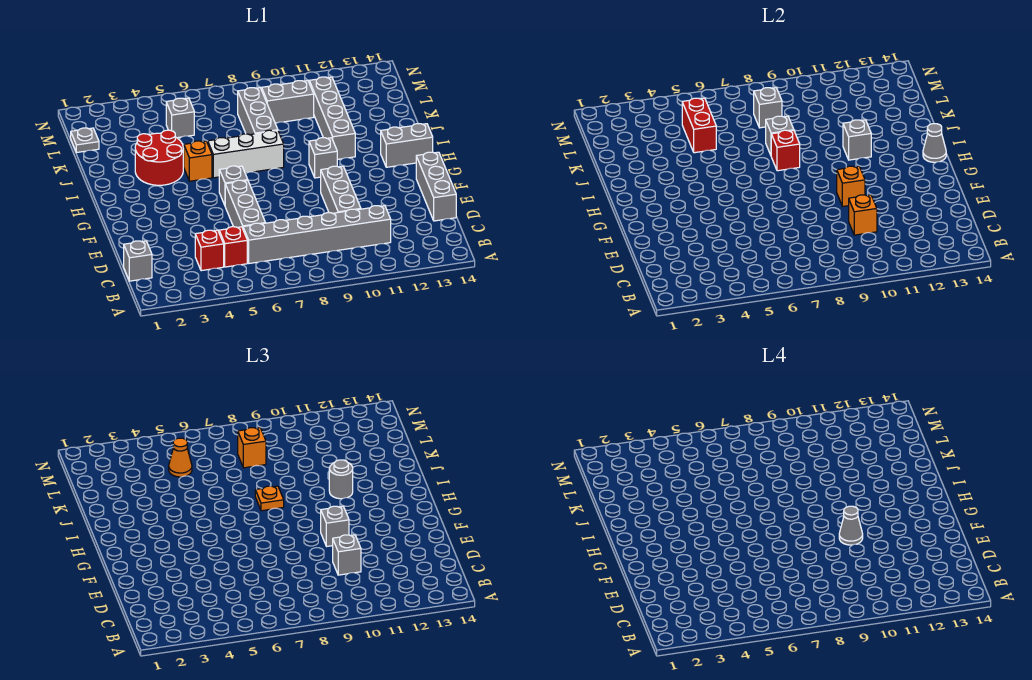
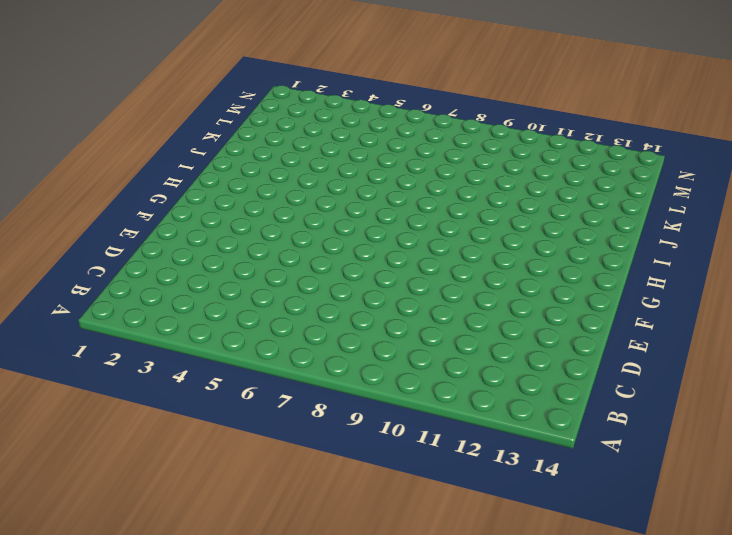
none -> grey brick C1 level 1
none -> red brick C4 level 1
none -> red brick C5 level 1
none -> grey brick C6:C11 level 1

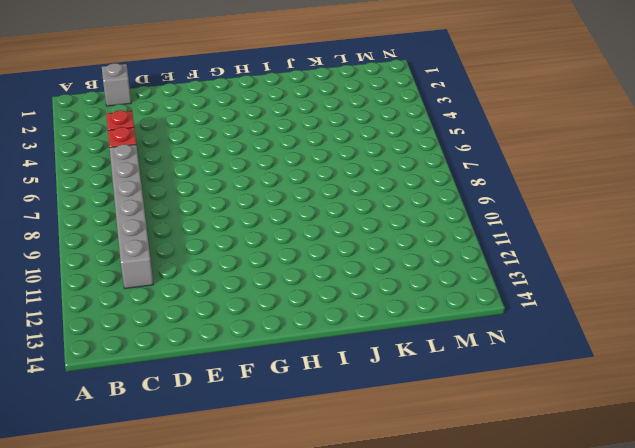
none -> grey brick D6:F6 level 1
none -> grey brick D10:F10 level 1
none -> grey brick D14:F14 level 1
none -> grey brick G6 level 1

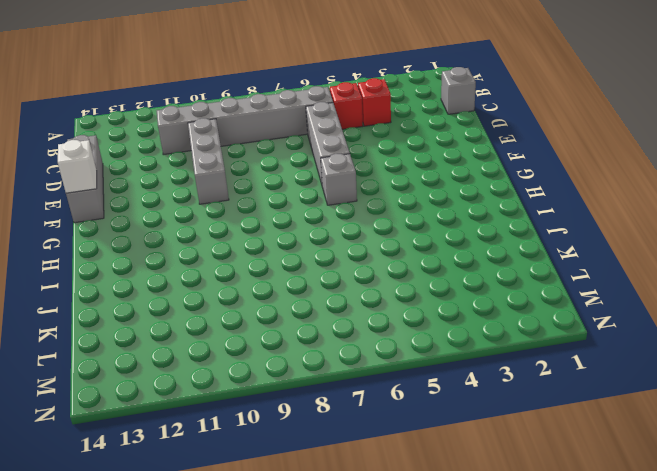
white brick F14 level 2 -> none
none -> grey brick H10 level 1
none -> grey brick H13:H14 level 1
none -> red round brick I3:J4 level 1
none -> orange brick I5 level 1

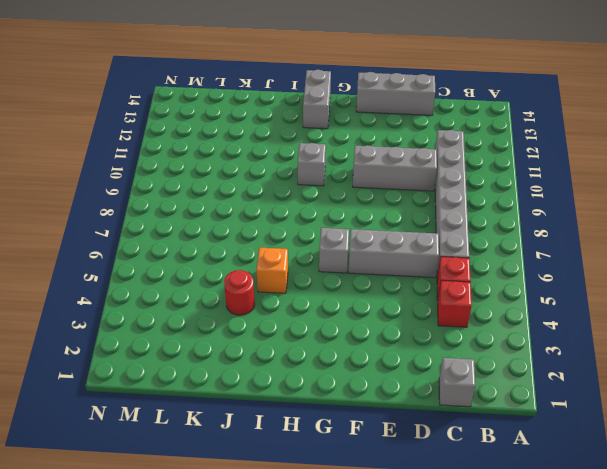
red round brick J4 level 1 -> red round brick I3:J4 level 1
none -> white brick I6:I8 level 1
none -> grey brick I11:L11 level 1
none -> grey brick J8:L8 level 1
none -> grey plate L1 level 1

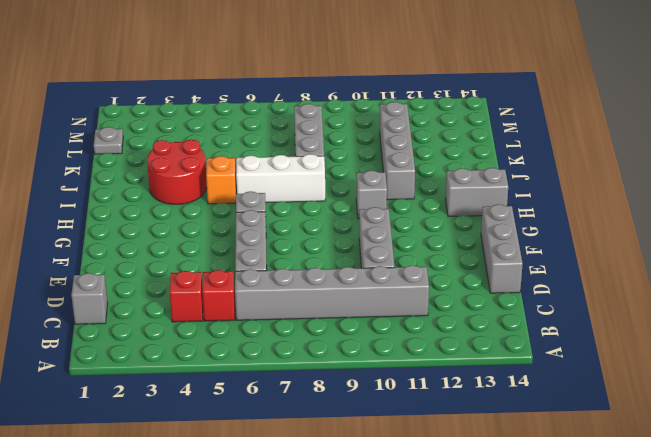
none -> grey brick L5 level 1
none -> grey brick L9:L10 level 1
none -> orange brick D10 level 2
none -> orange brick F10 level 2

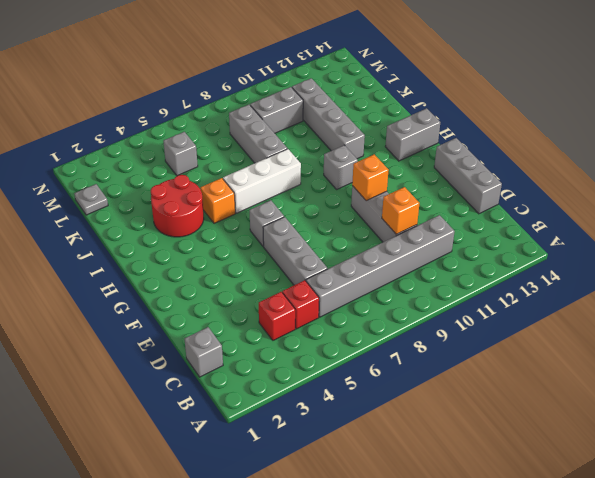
none -> grey cone H14 level 2
none -> red brick I8 level 2
none -> grey brick I11 level 2
none -> grey brick J8 level 2

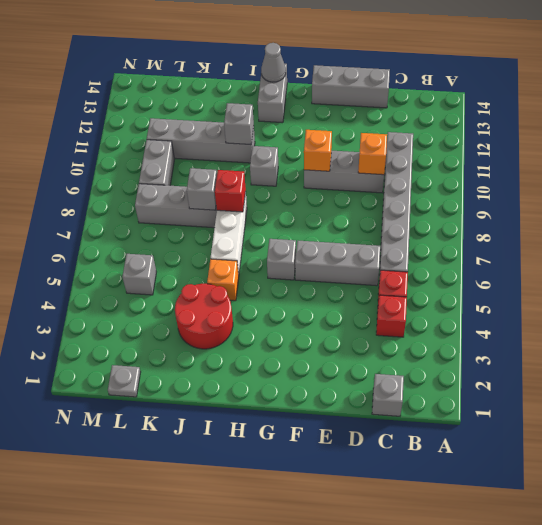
none -> red brick K5:L5 level 2
none -> grey brick L8 level 2
none -> grey brick D10 level 3
none -> grey brick F10 level 3

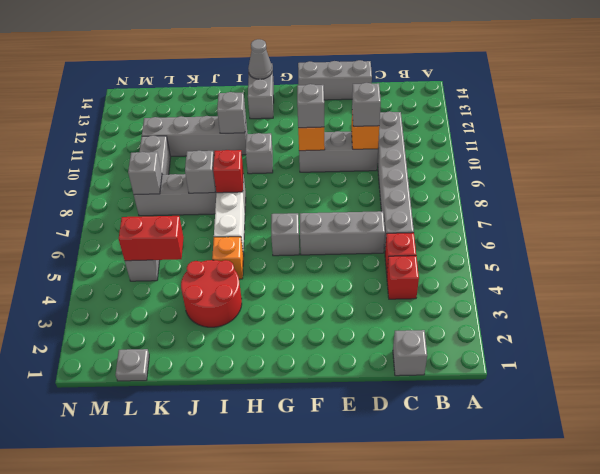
none -> orange plate I8 level 3
none -> grey round brick I11 level 3
none -> orange cone L5 level 3
none -> orange brick L8 level 3

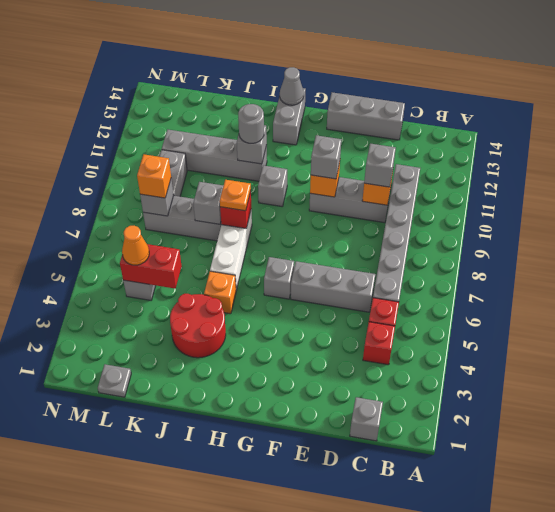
none -> grey cone F10 level 4

